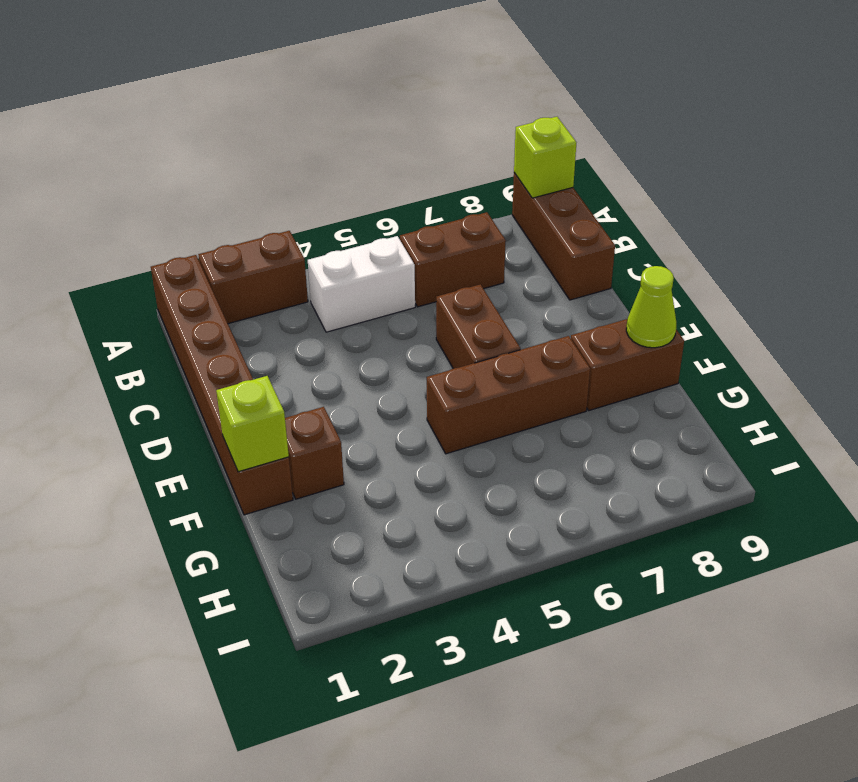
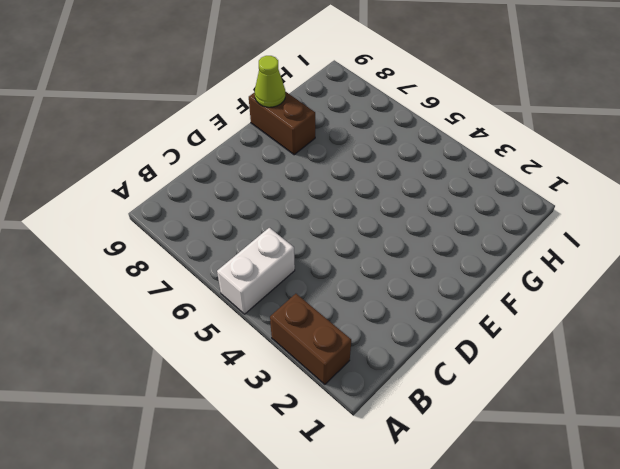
white brick A5:B5 level 1 -> white brick B4:B5 level 1
none -> brown brick A1:F1 level 1
none -> brown brick A9:C9 level 1
none -> brown brick B6:B7 level 1

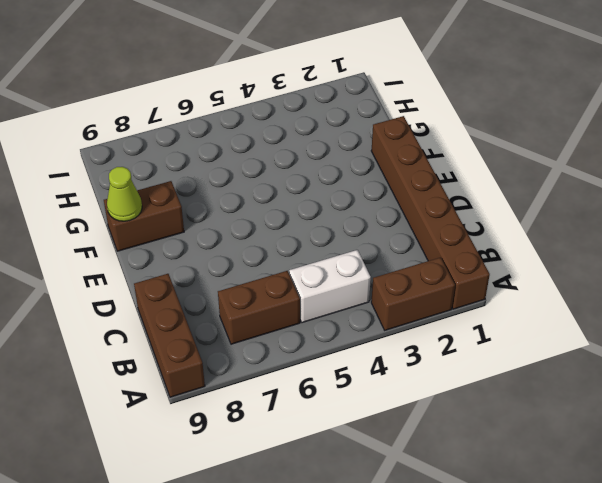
none -> brown brick D6:E6 level 1
none -> brown brick F2 level 1
none -> brown brick F5:F7 level 1

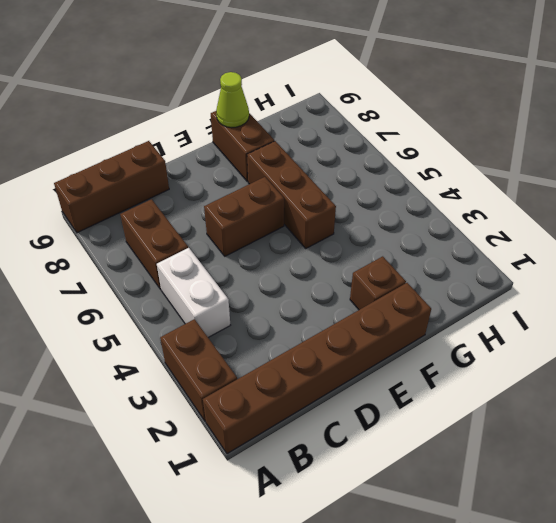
none -> lime brick A9 level 2
none -> lime brick F1 level 2

